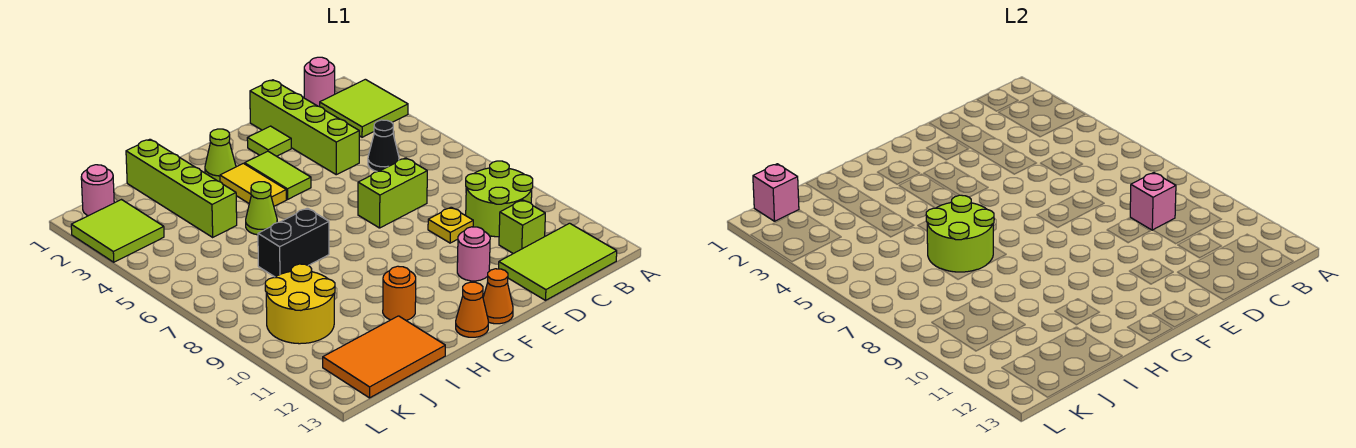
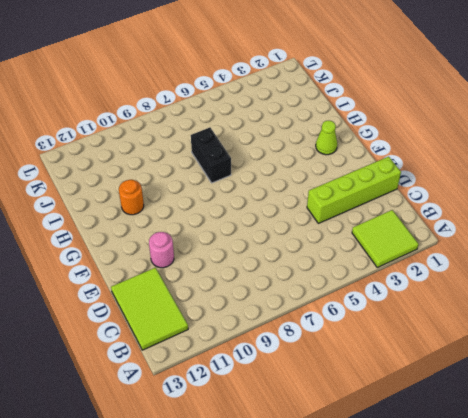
none -> pink round brick B1 level 1
none -> lime round brick B9:C10 level 1
none -> black cone C5 level 1

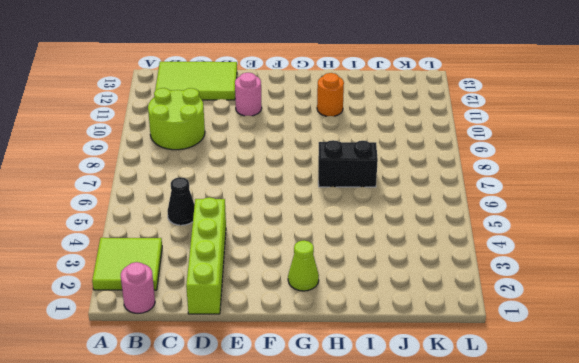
none -> lime brick C11 level 1
none -> lime brick D7:E7 level 1
none -> yellow plate D9 level 1

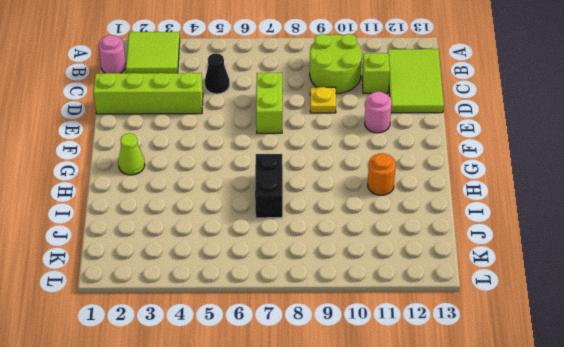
none -> lime tile E2 level 1
none -> lime tile F3:F4 level 1
none -> orange cone F13 level 1

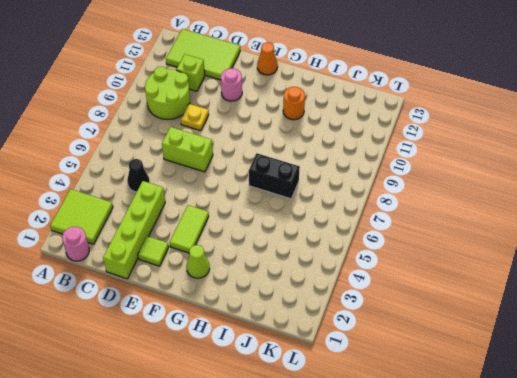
none -> yellow tile G3:G4 level 1
none -> orange cone G13 level 1
none -> lime cone H5 level 1

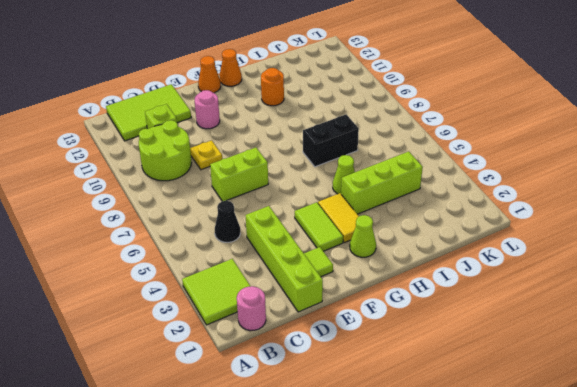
lime brick H4:J4 level 1 -> lime brick I1:I4 level 1
none -> orange tile I12:K13 level 1
none -> yellow round brick J9:K10 level 1
none -> pink round brick K1 level 1

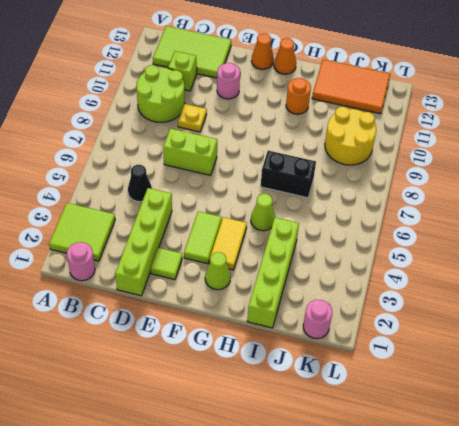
none -> lime tile K2:L3 level 1
none -> pink brick C9 level 2
none -> lime round brick H6:I7 level 2

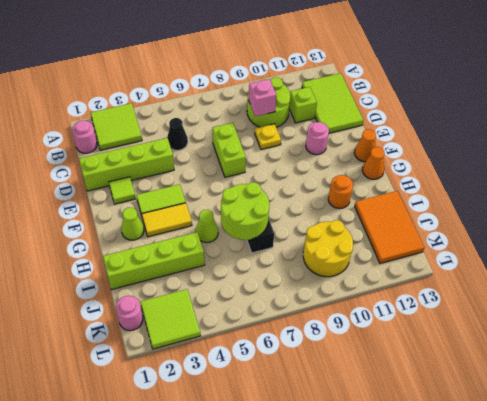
none -> pink brick K1 level 2

